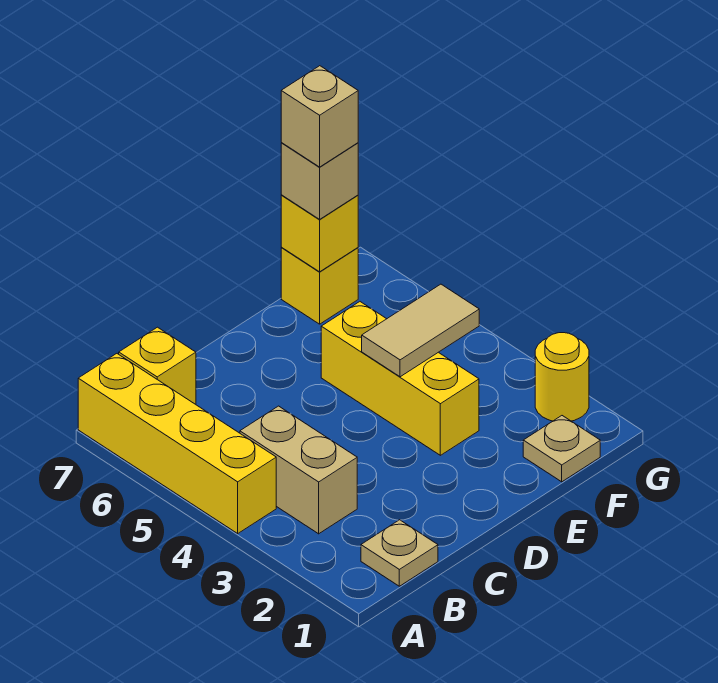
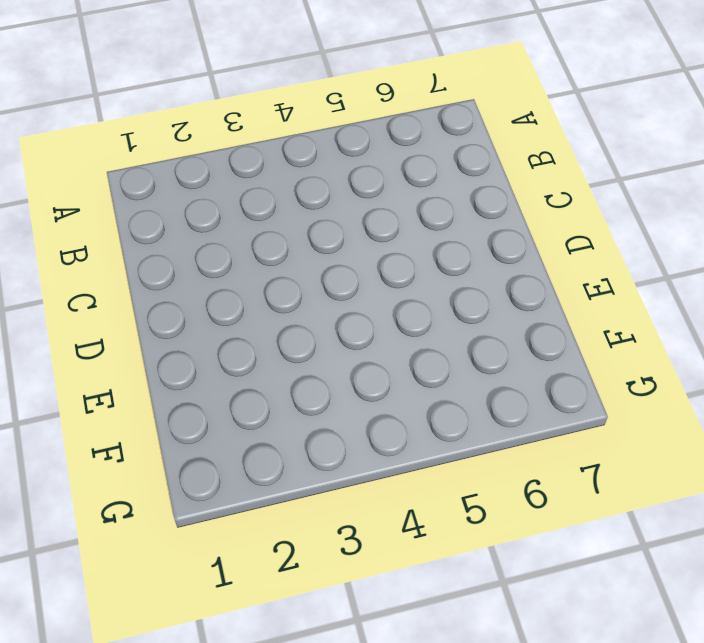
none -> yellow brick A4:A7 level 1
none -> tan plate B1 level 1
none -> tan brick B3:B4 level 1

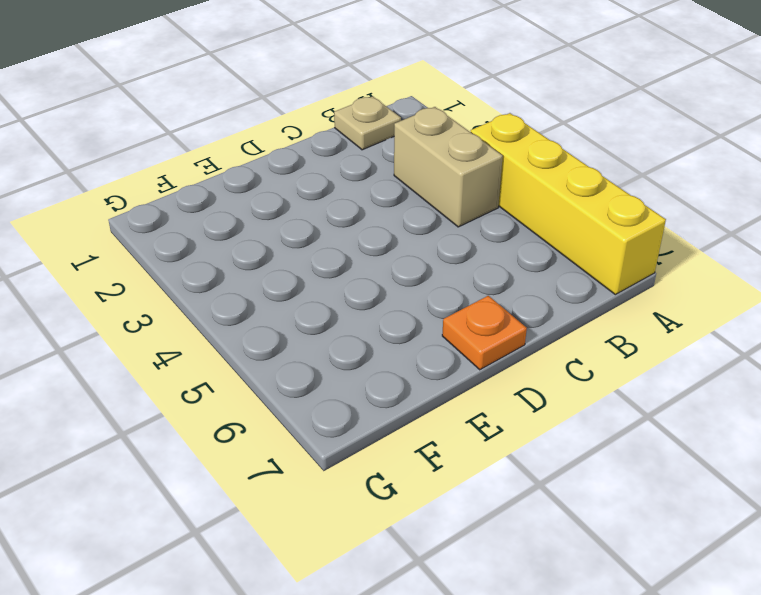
orange plate D7 level 1 -> none
none -> yellow brick B7 level 1
none -> yellow brick E3:E5 level 1
none -> tan plate F1 level 1

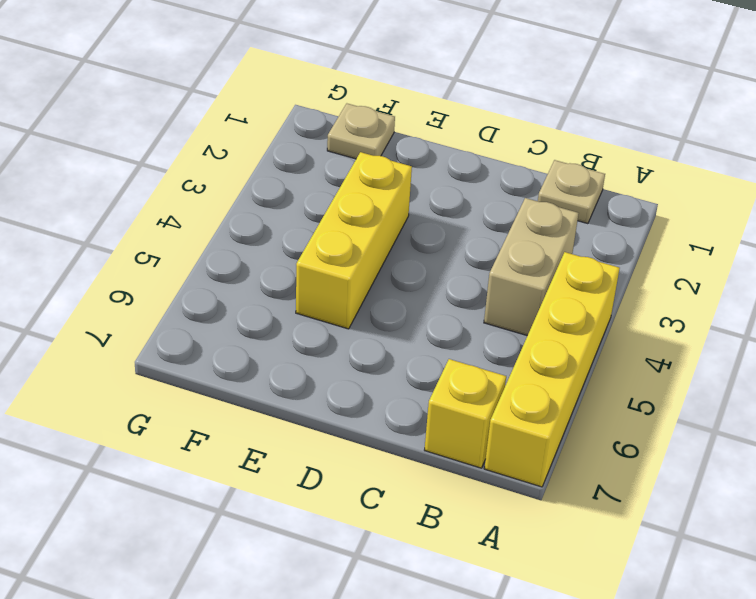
none -> yellow brick F7 level 1
none -> yellow round brick G2 level 1
none -> tan tile E4:F4 level 2

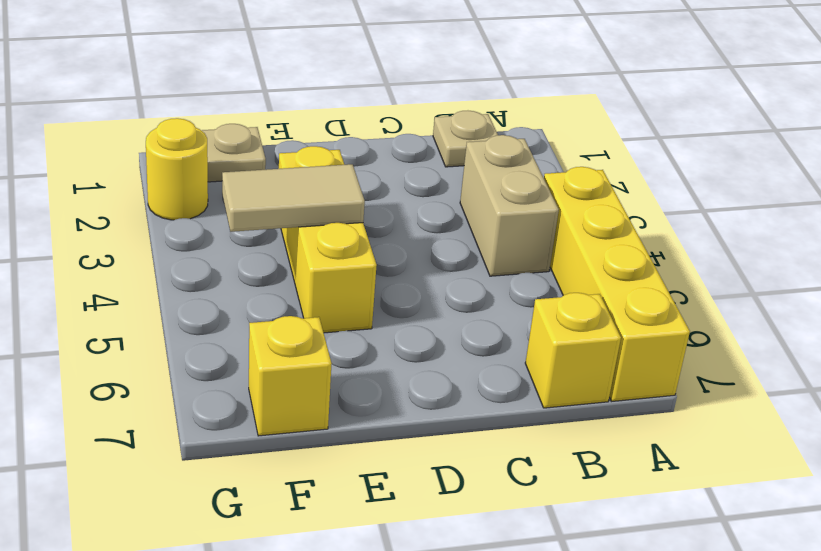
none -> yellow brick F7 level 2
none -> tan brick F7 level 3
none -> tan brick F7 level 4

